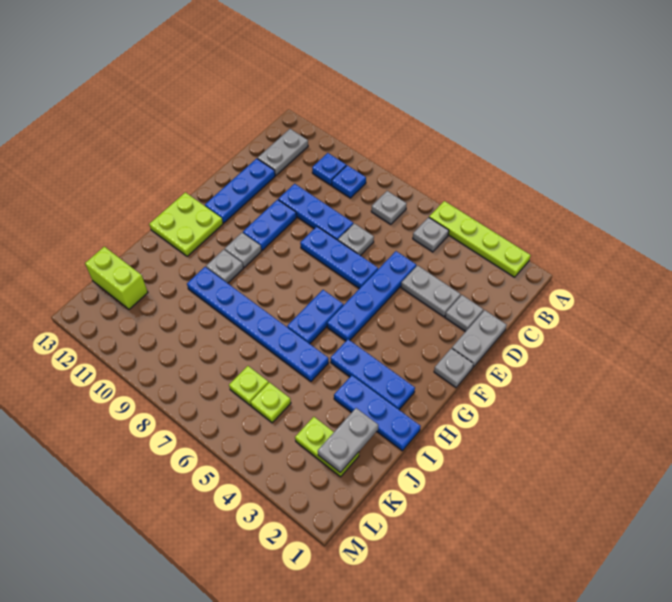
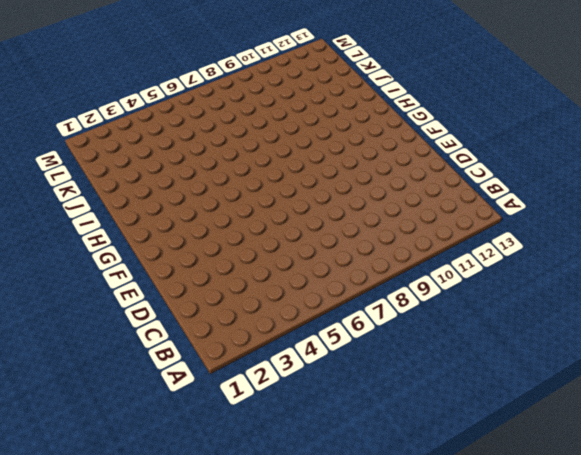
none -> lime plate A2:A5 level 1
none -> grey plate B5 level 1
none -> grey plate B7 level 1

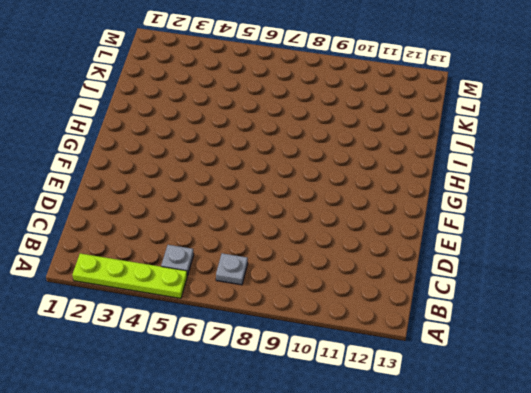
none -> blue plate B9 level 1
none -> blue plate B10 level 1
none -> grey plate B12:C12 level 1

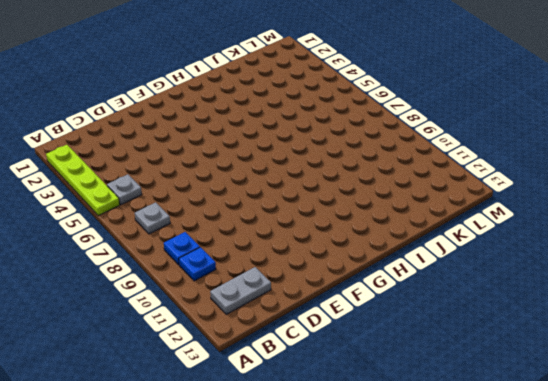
none -> grey plate D1:E1 level 1
none -> grey plate D2 level 1
none -> grey plate D3:D4 level 1

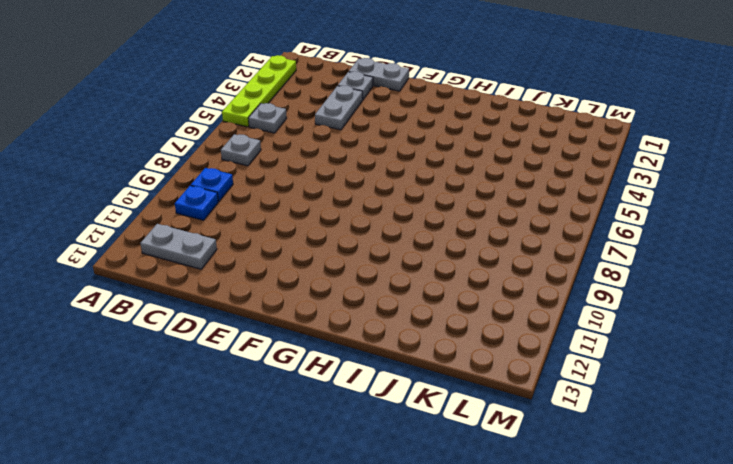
none -> blue plate D5:G5 level 1
none -> grey plate D7 level 1
none -> blue plate D8:D10 level 1

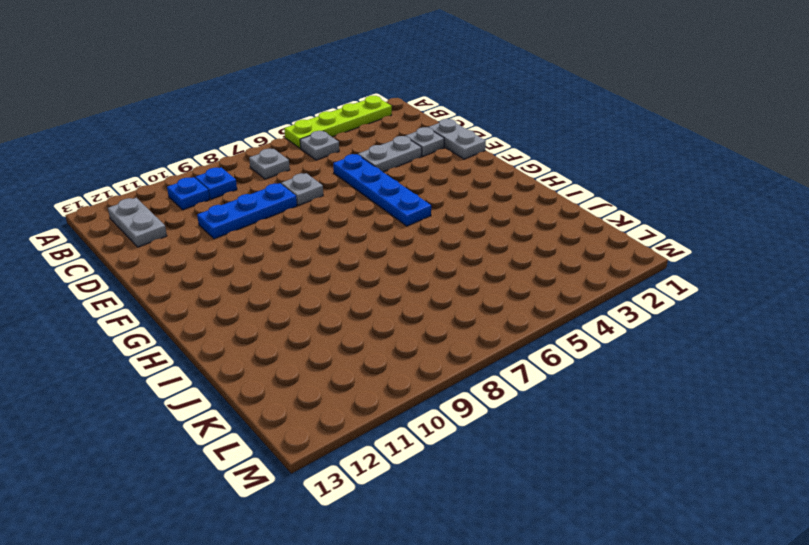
none -> blue plate D12:F12 level 1
none -> blue plate E6:E8 level 1
none -> blue plate E10:F10 level 1

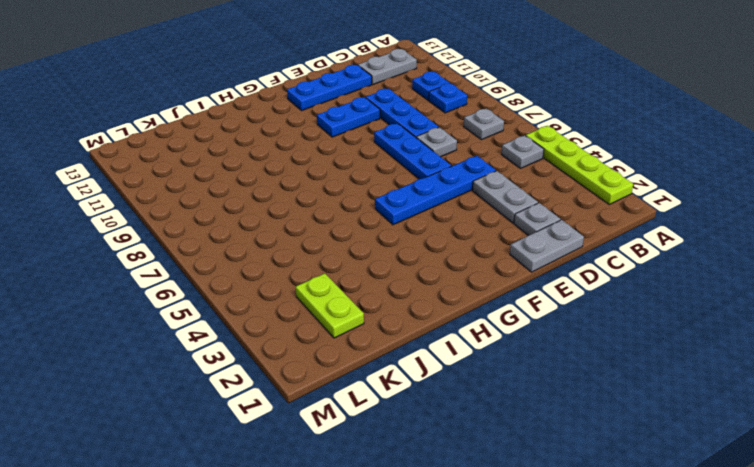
none -> grey plate F1 level 1
none -> blue plate G6:H6 level 1
none -> grey plate G10 level 1

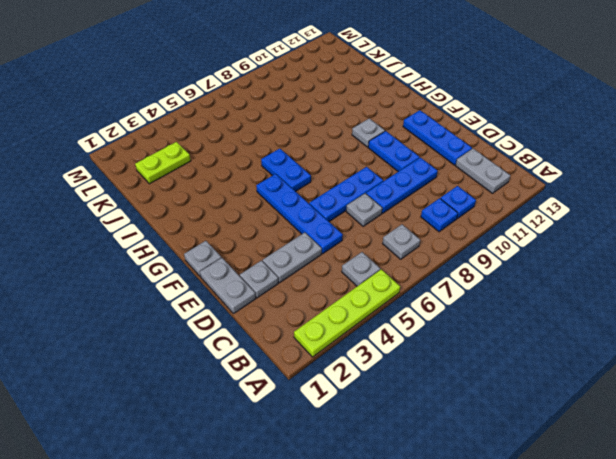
none -> lime plate G12:H13 level 1
none -> blue plate H2:H4 level 1
none -> grey plate H10 level 1

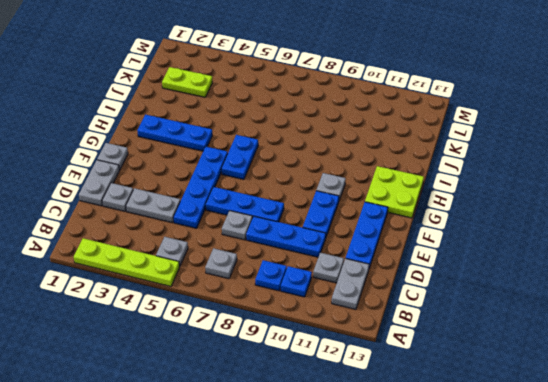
grey plate C11 level 1 -> grey plate H10 level 1
none -> blue plate I1:I3 level 1
none -> blue plate I5:I10 level 1
none -> lime plate K5 level 1

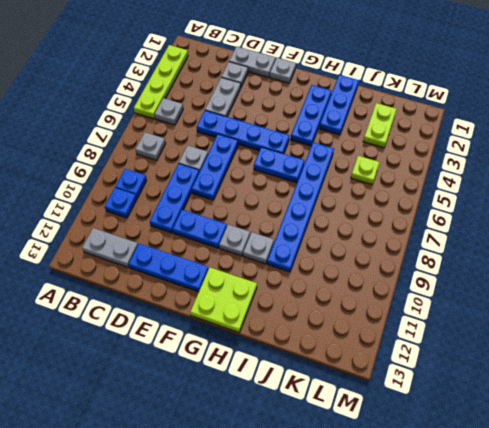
none -> lime plate K6 level 1
none -> lime brick K12:K13 level 1
none -> grey plate J2:K2 level 2

